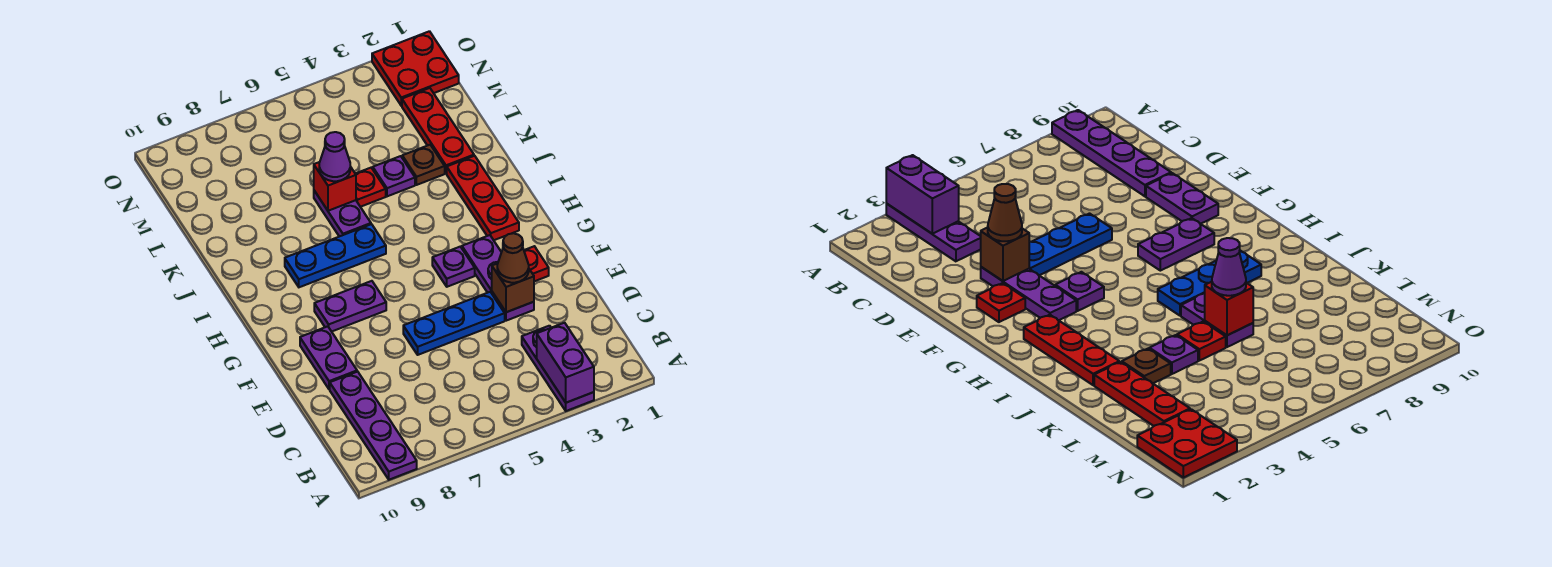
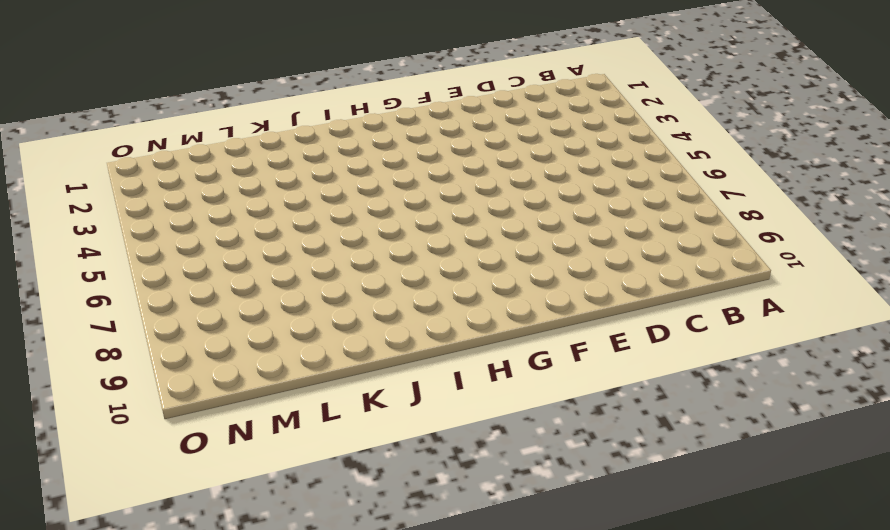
none -> purple plate A3:C3 level 1
none -> purple plate A9:D9 level 1
none -> purple plate E3:G3 level 1

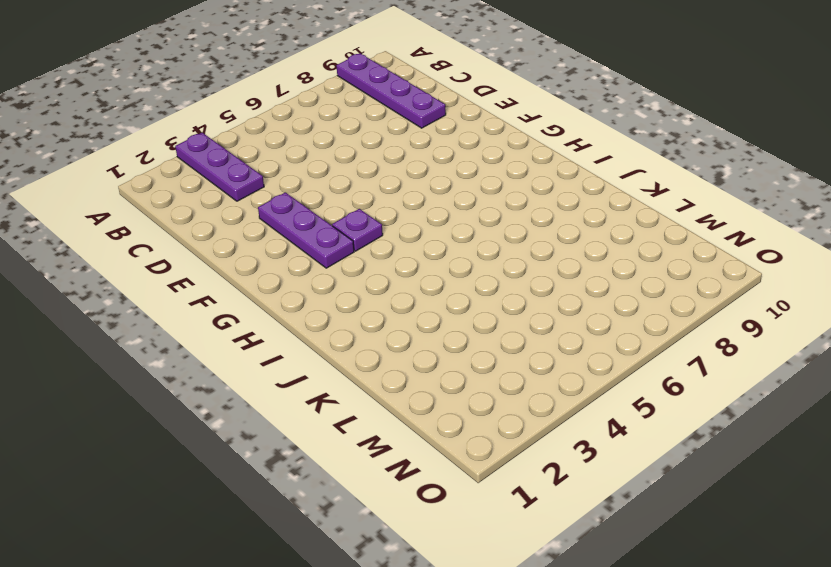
none -> blue plate E4:E6 level 1
none -> purple plate E9:F9 level 1
none -> red plate F2 level 1

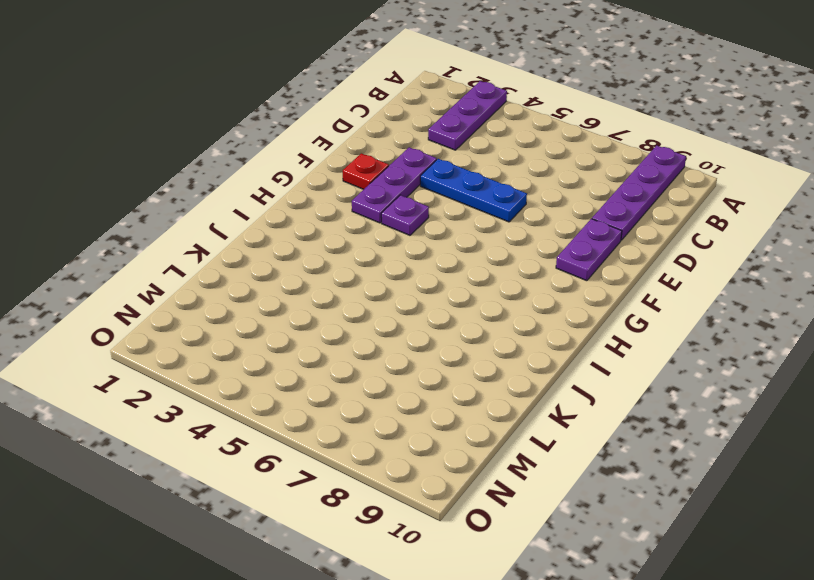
none -> purple plate G7:G8 level 1
none -> red plate H2:J2 level 1
none -> blue plate I6:I8 level 1

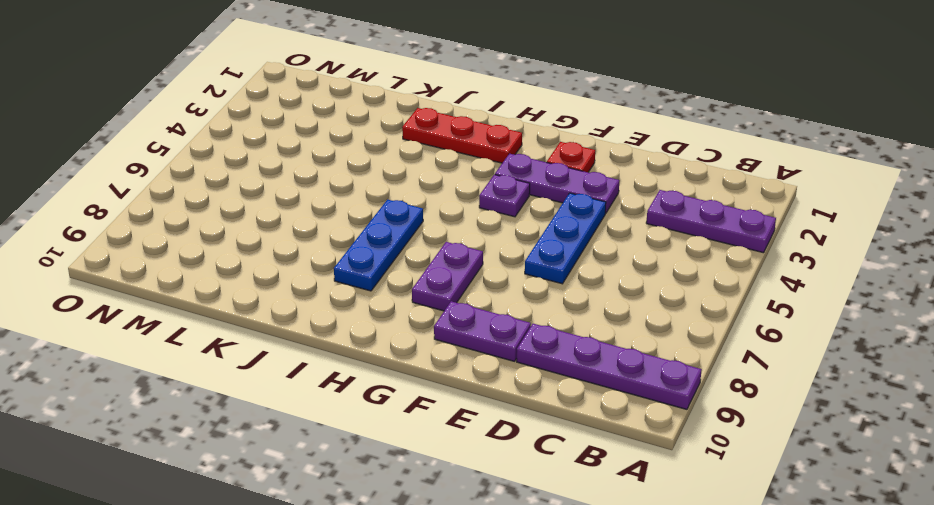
none -> purple plate J6:K6 level 1
none -> red plate K2:M2 level 1
none -> brown plate K3 level 1

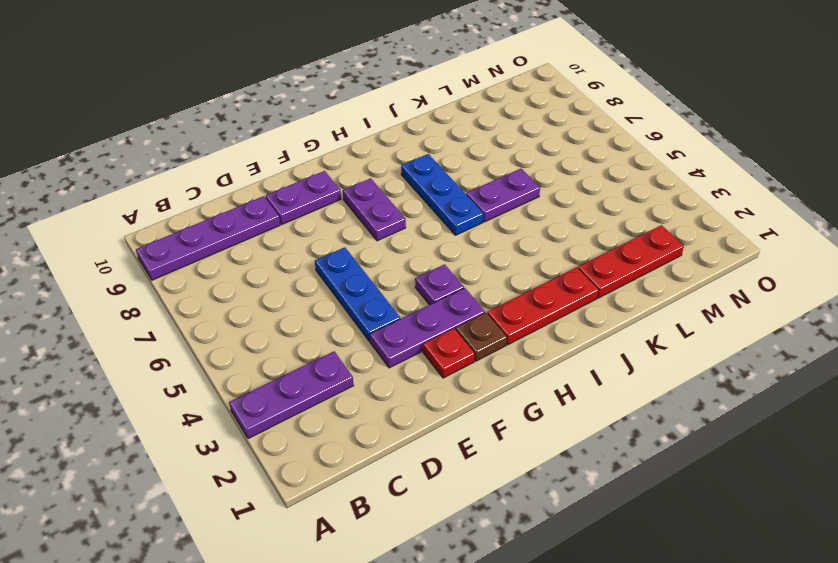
brown plate G2 level 1 -> brown plate K3 level 1
none -> purple plate K4 level 1
none -> red plate K5 level 1
none -> red plate N1:O2 level 1

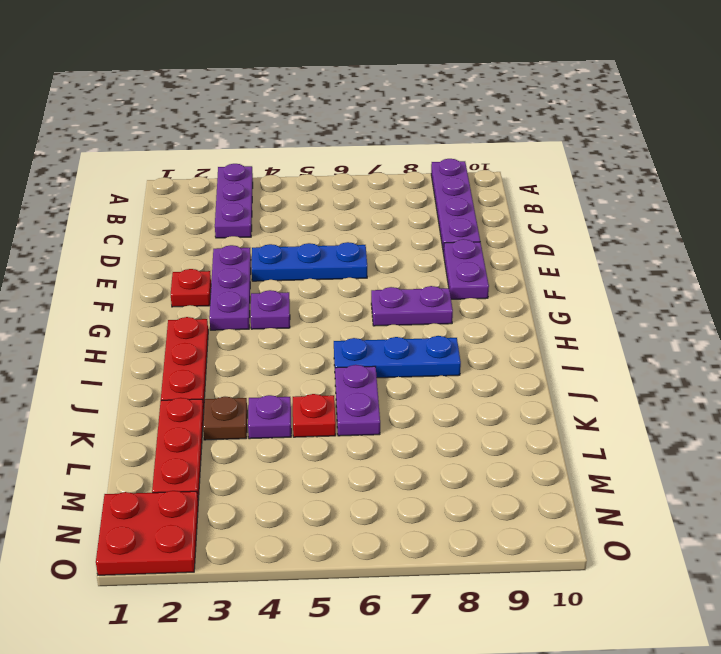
none -> purple brick A3:B3 level 2
none -> brown brick E3 level 2
none -> red brick K6 level 2

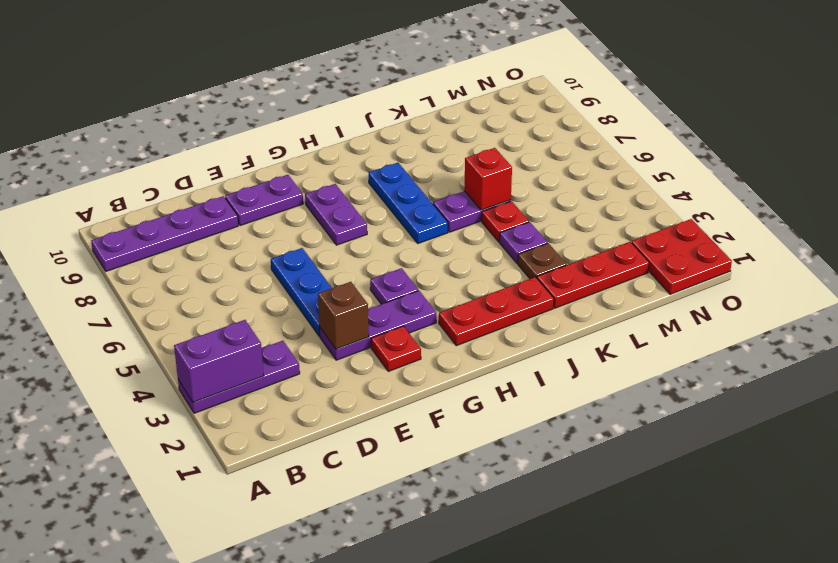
none -> brown cone E3 level 3
none -> purple cone K6 level 3

